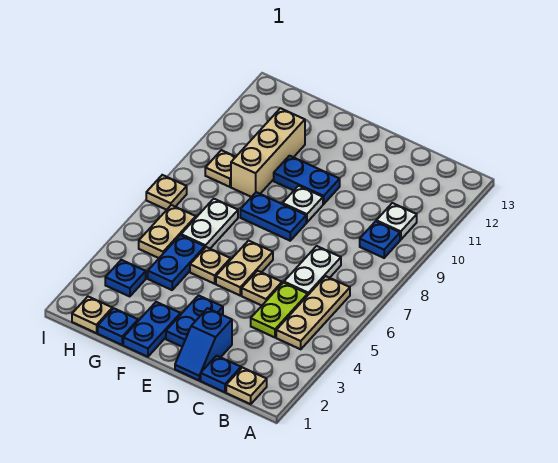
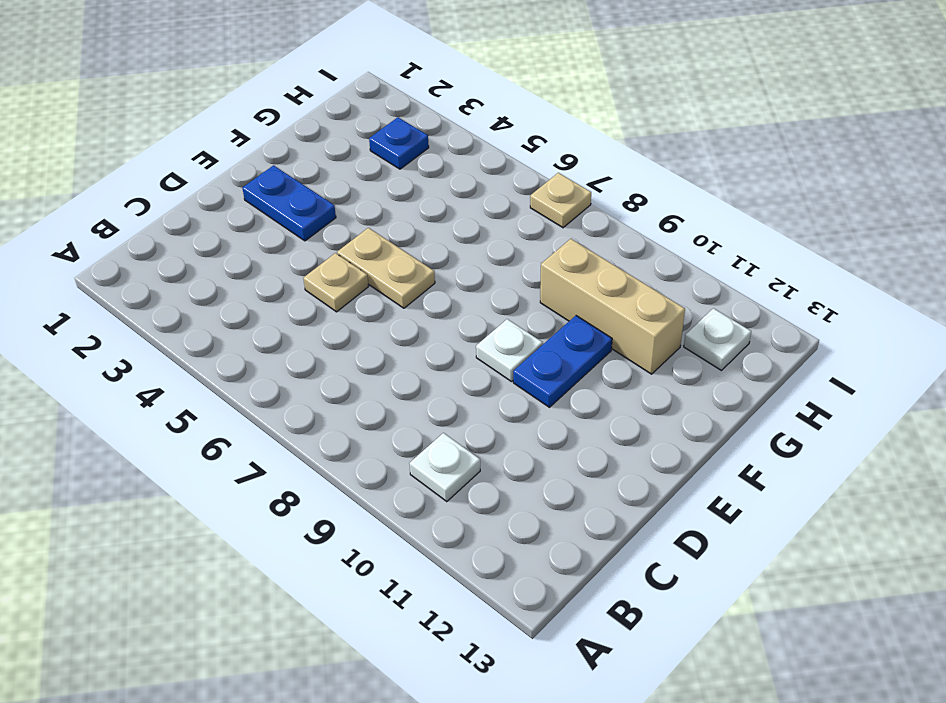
white plate H12 level 1 -> none
none -> tan plate B1 level 1
none -> tan plate B4:B6 level 1
none -> blue plate B9 level 1

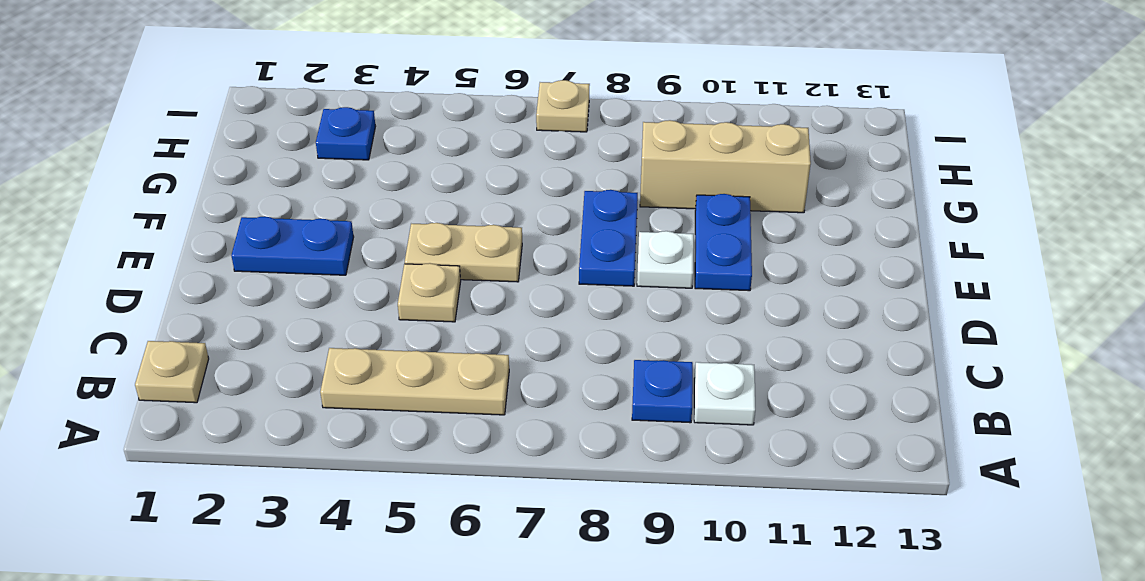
none -> blue plate C1 level 1
none -> lime plate C4:C5 level 1
none -> white plate C6:C7 level 1

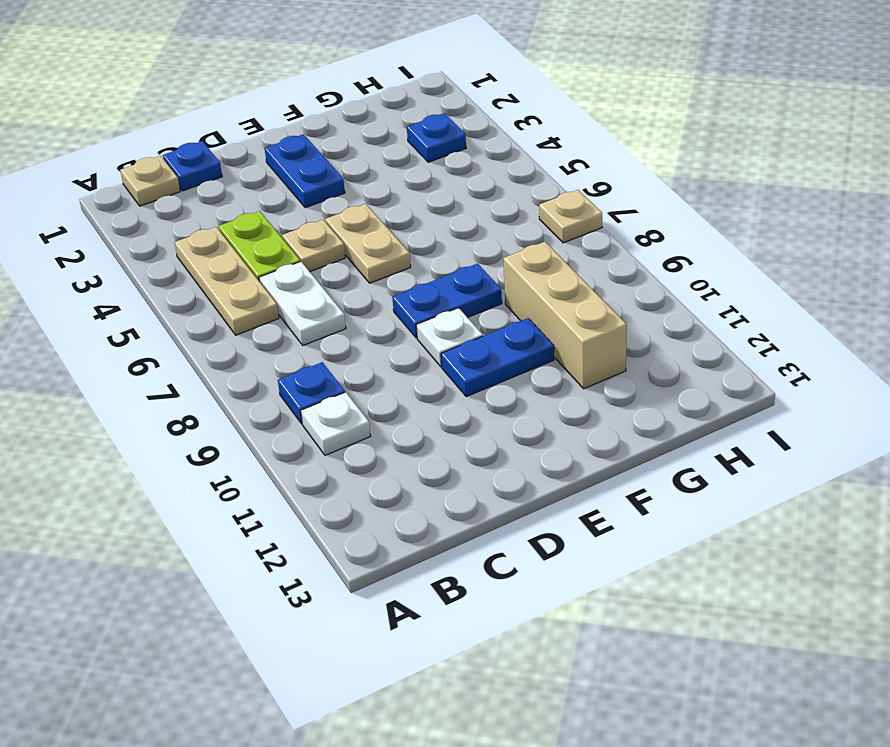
none -> blue slope D1:D2 level 1 top 2
none -> blue plate F1:F2 level 1
none -> tan plate F5 level 1

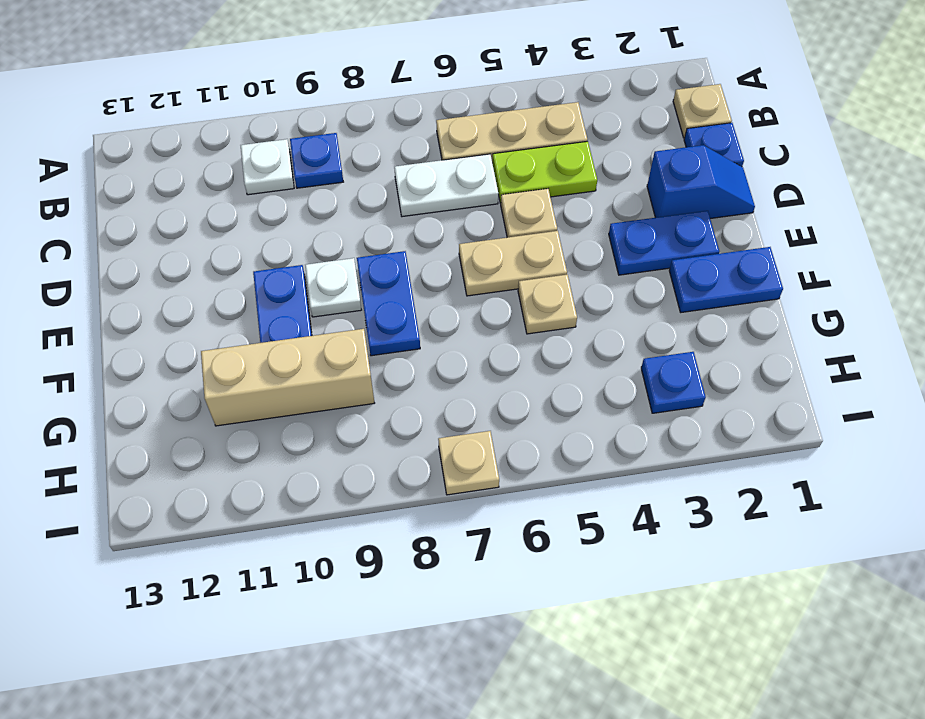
none -> blue plate G1 level 1
none -> blue plate G4:G5 level 1
none -> white plate G6:G7 level 1

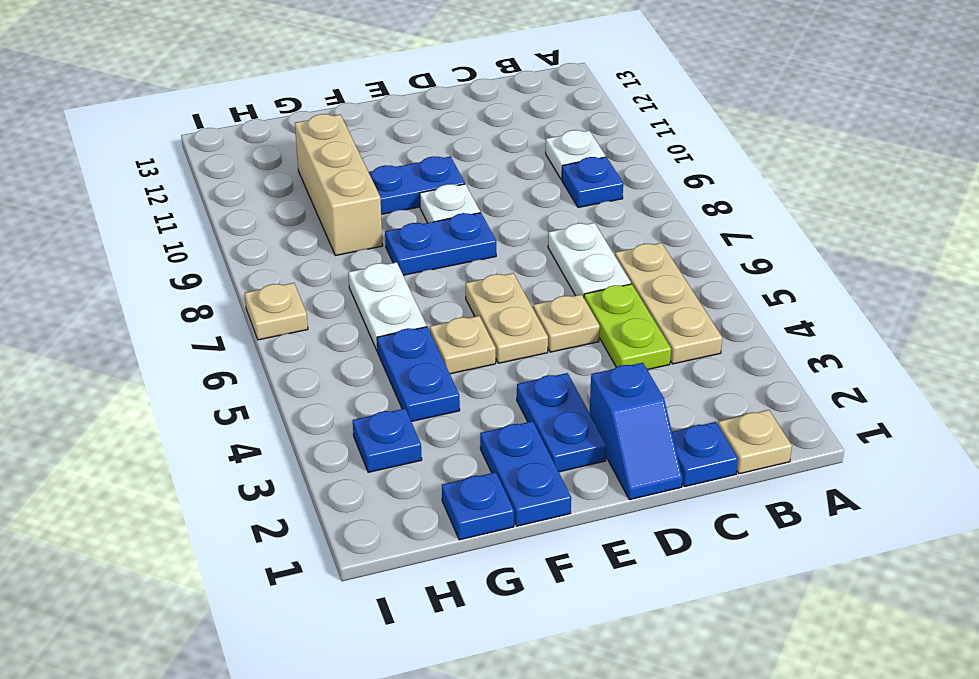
none -> tan plate H1 level 1
none -> tan plate H5:H6 level 1
none -> tan plate H9 level 1

